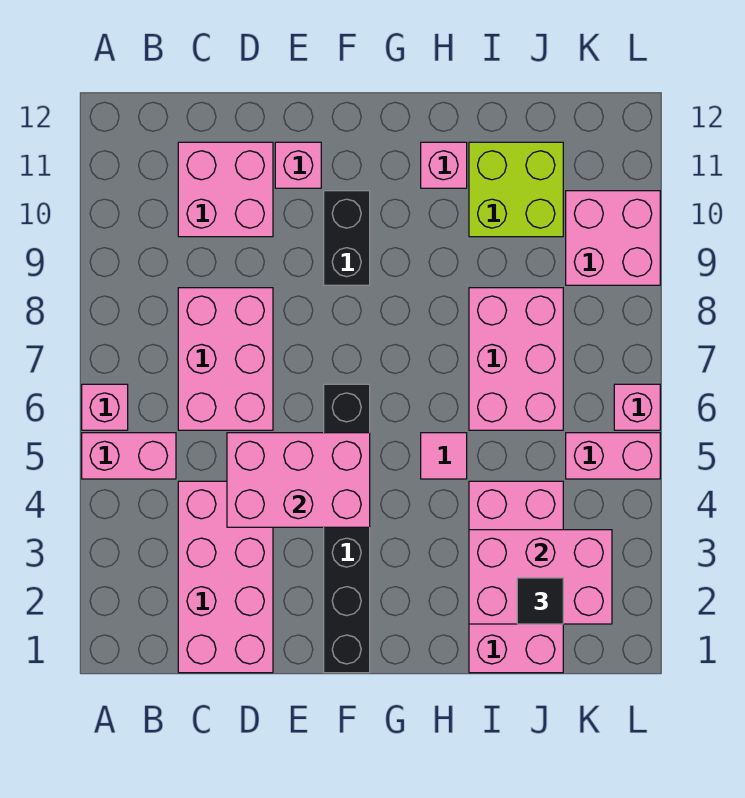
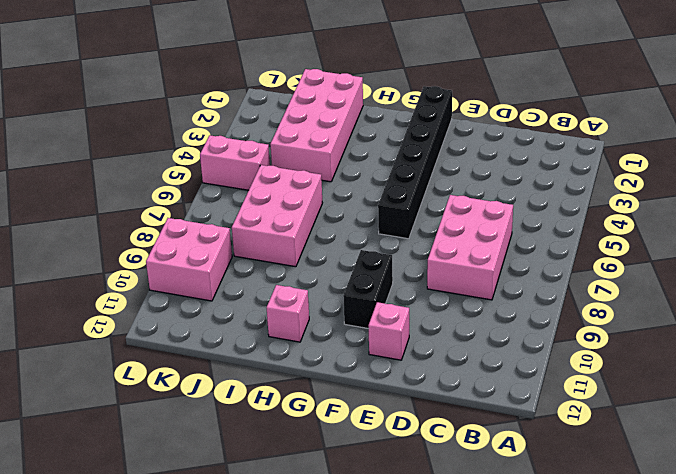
none -> pink brick A5:B5 level 1
none -> pink brick A6 level 1
none -> pink brick C1:D4 level 1

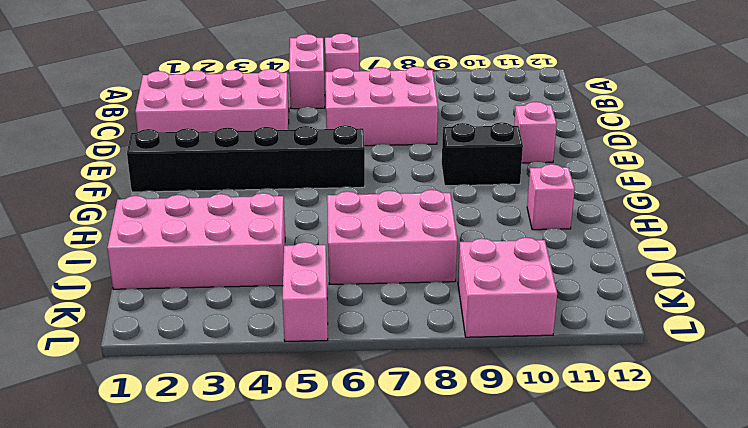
none -> pink brick C10:D11 level 1
none -> pink tile H5 level 1
none -> lime brick I10:J11 level 1

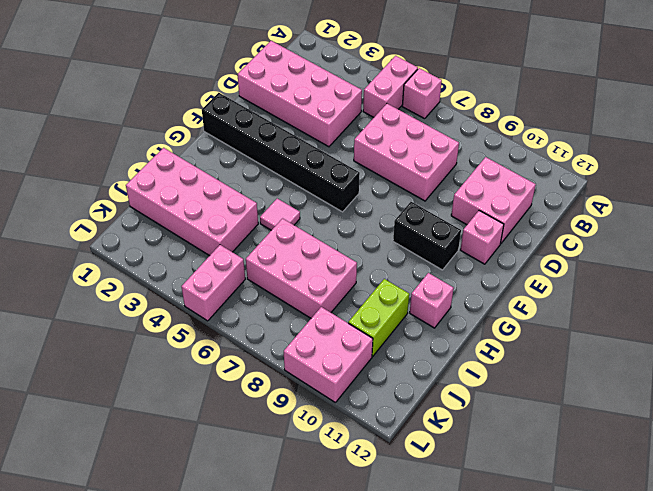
lime brick I10:J10 level 1 -> lime brick I10:J11 level 1
none -> pink brick L6 level 1
none -> pink brick D4:F5 level 2
none -> pink brick I2:K3 level 2

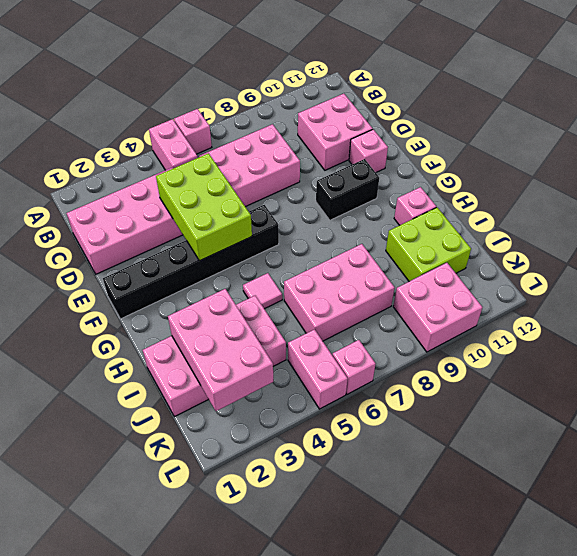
lime brick D4:F5 level 2 -> pink brick D4:F5 level 2
none -> black tile J2 level 3

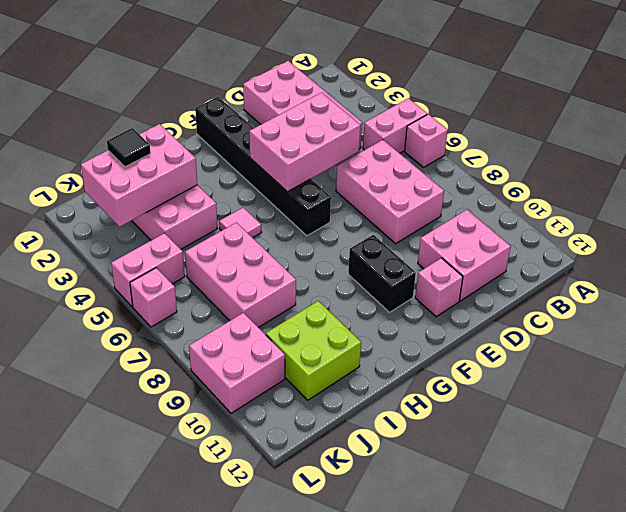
none -> pink brick H11 level 1

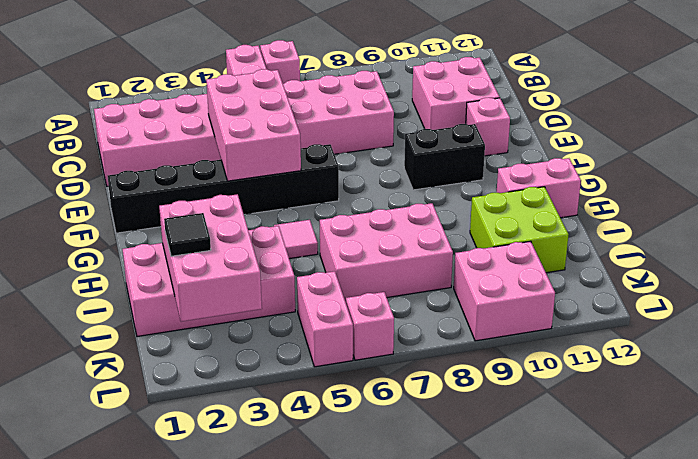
pink brick H11:H12 level 1 -> pink brick H11 level 1

